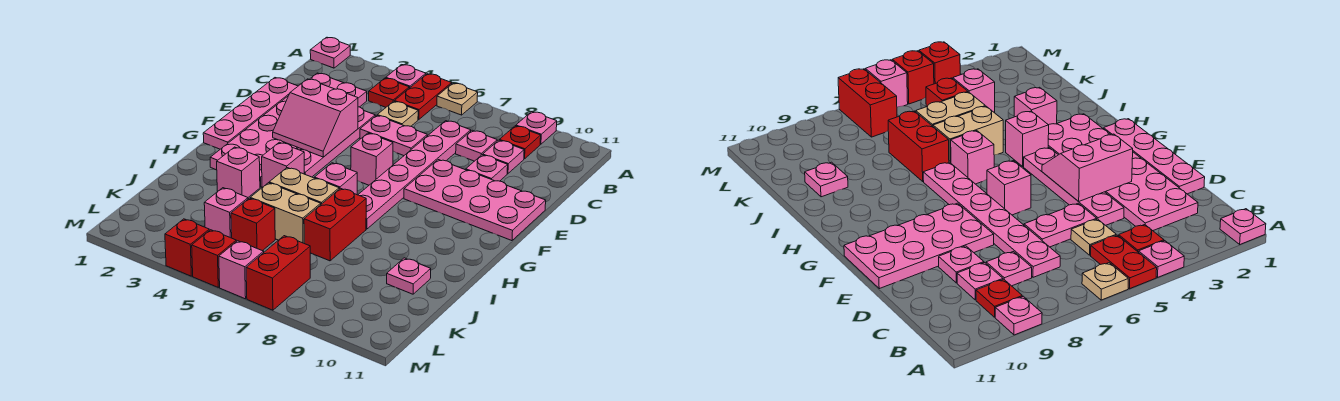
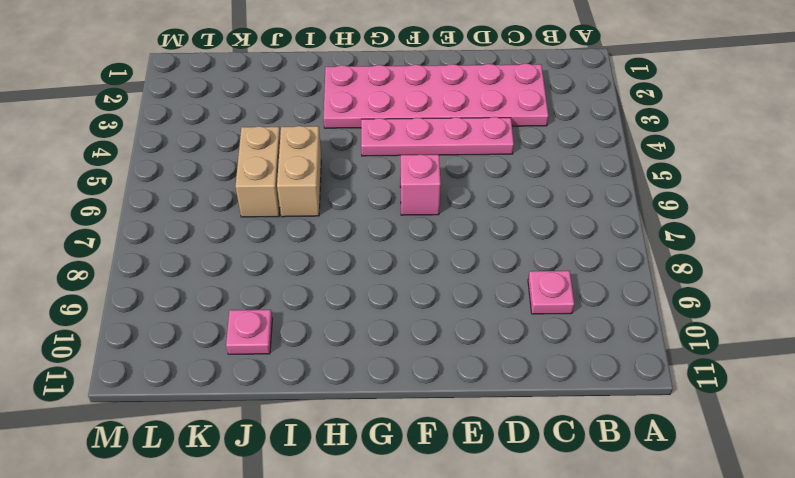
none -> pink plate A1 level 1
none -> pink plate A4 level 1
none -> red plate A5:B5 level 1
none -> tan plate A6 level 1

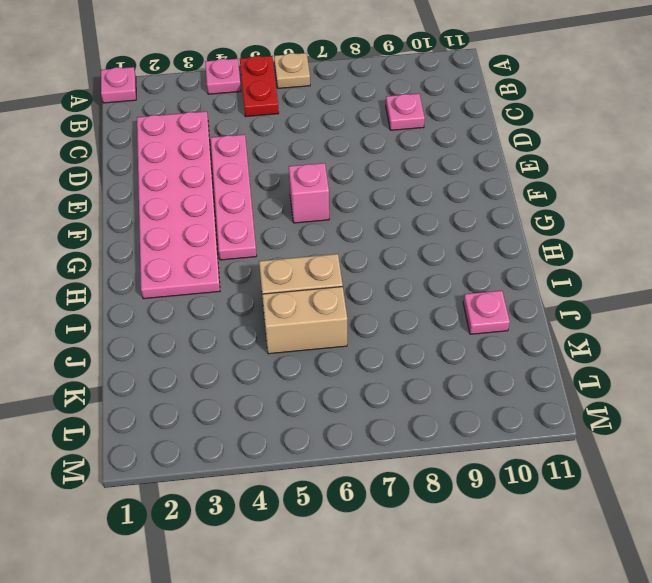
none -> pink plate A9 level 1
none -> red plate B4 level 1
none -> red plate B9 level 1
none -> tan plate C5 level 1

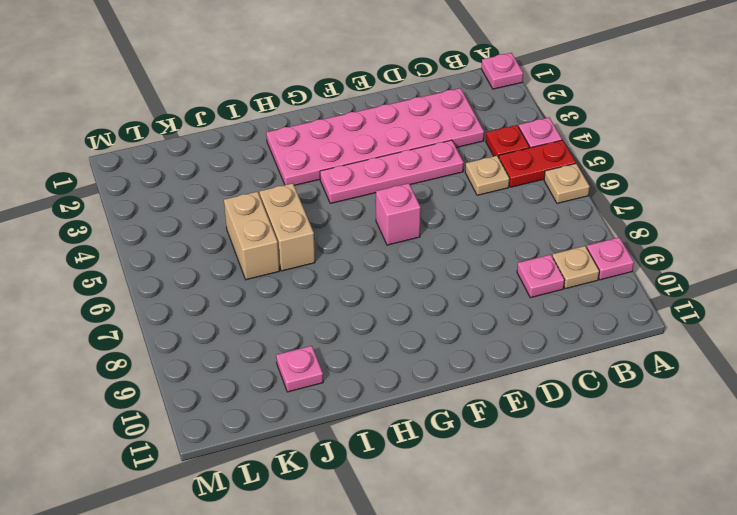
tan plate B9 level 1 -> red plate B9 level 1
none -> pink plate C7:H7 level 1
none -> pink plate C8 level 1
none -> pink plate D1:G1 level 1
none -> pink plate D5:D6 level 1

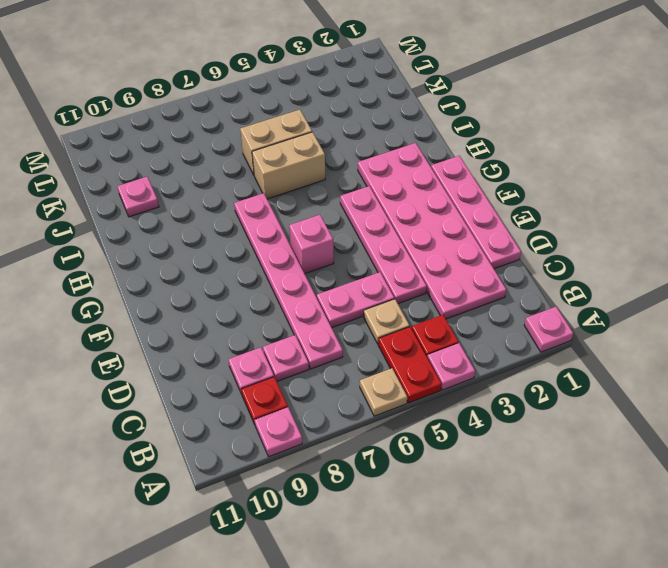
none -> pink plate D9 level 1
none -> pink plate E8:F11 level 1
none -> pink brick H4 level 1
none -> pink brick H6 level 1

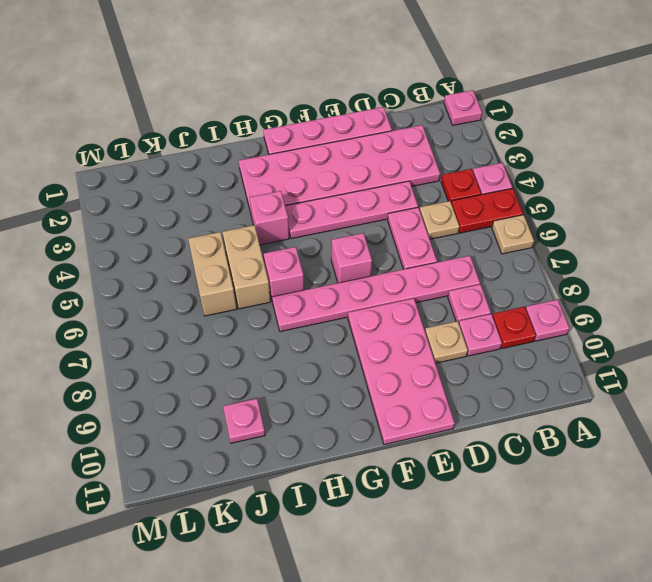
tan plate D9 level 1 -> pink plate D9 level 1
none -> pink brick I3 level 1
none -> red brick I7:J7 level 1
none -> pink brick K4 level 1
none -> red brick K5 level 1

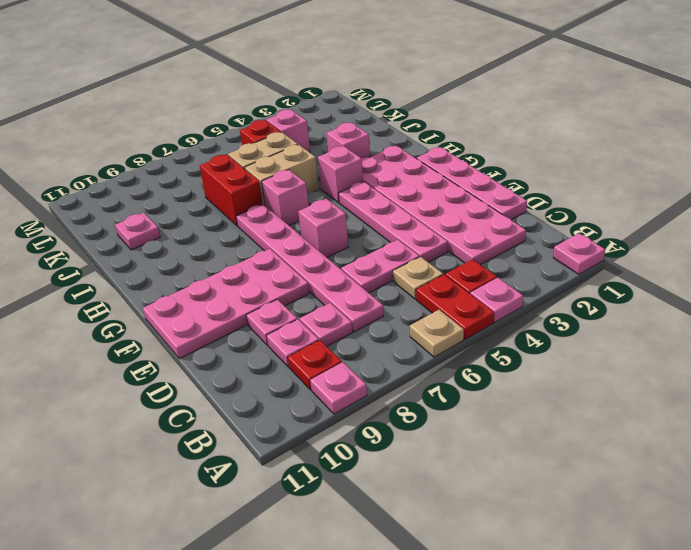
none -> red brick L7:M7 level 1
none -> red brick M4 level 1
none -> red brick M5 level 1
none -> pink brick M6 level 1

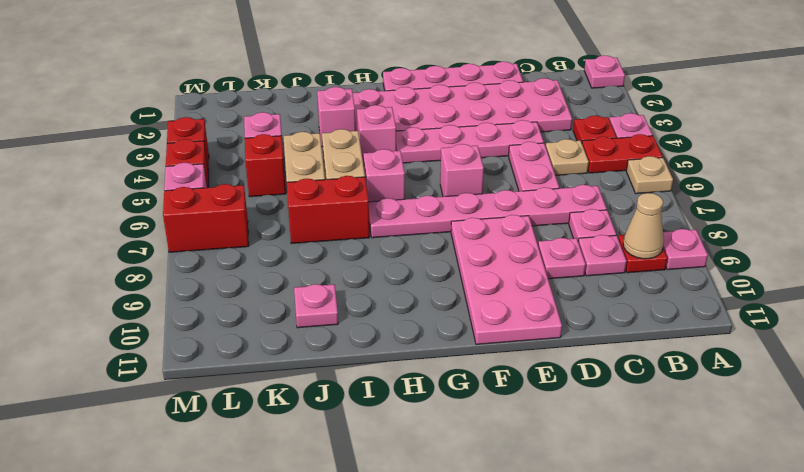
tan cone B9 level 2 -> none
none -> pink slope E3:F4 level 2 top E

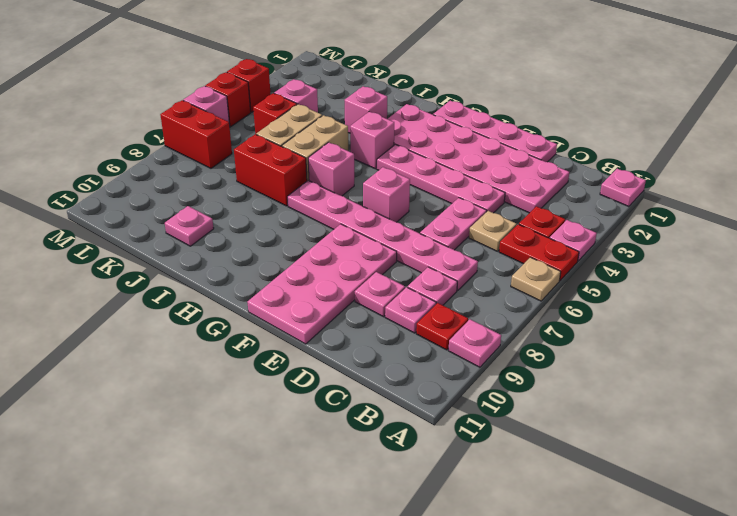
none -> pink slope E3:F4 level 2 top E

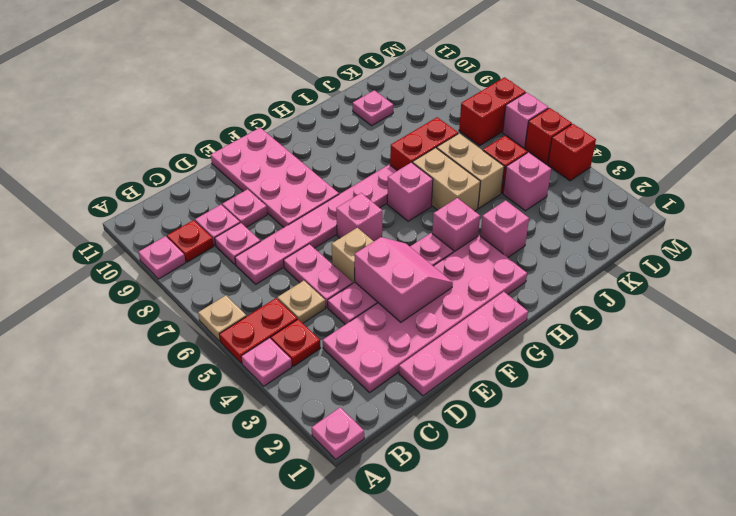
tan brick E5 level 1 -> none

